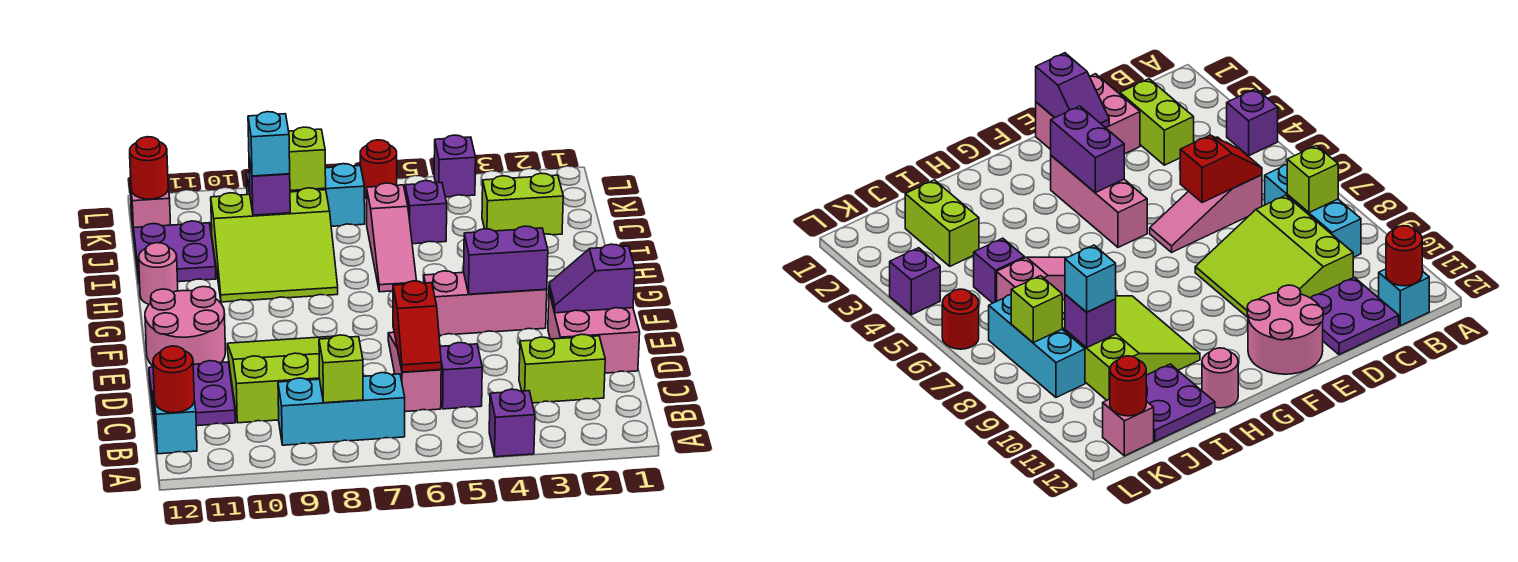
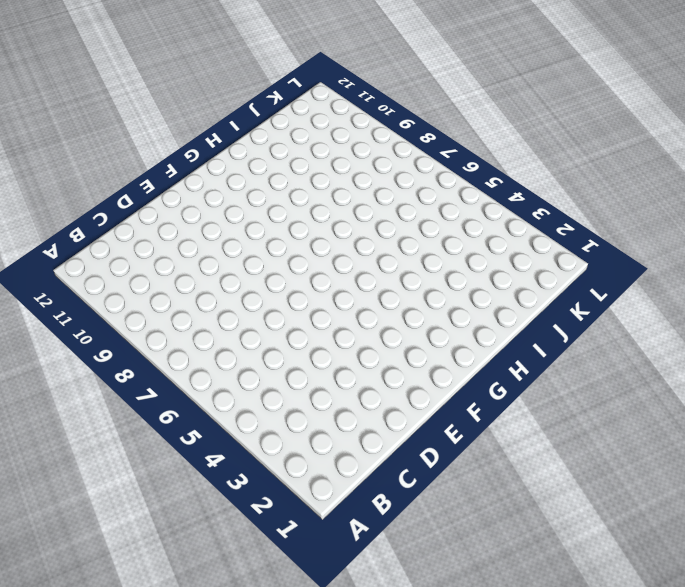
none -> purple brick A4 level 1
none -> cyan brick B7:B9 level 1
none -> cyan brick B12 level 1
none -> lime brick C2:C3 level 1

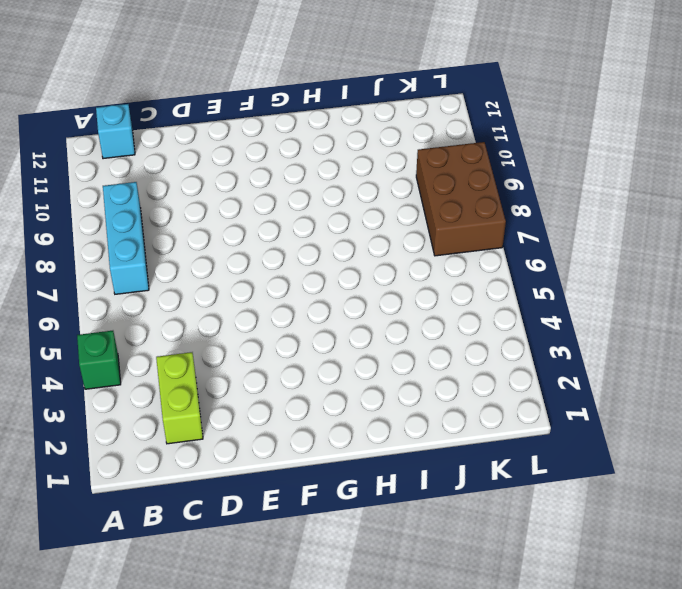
green brick A4 level 1 -> purple brick A4 level 1
brown brick K7:L9 level 1 -> cyan brick K7:K9 level 1
none -> purple brick C5 level 1
none -> pink slope C6:E6 level 1 top C
none -> lime slope C8:E10 level 1 top C
none -> purple plate C11:D12 level 1

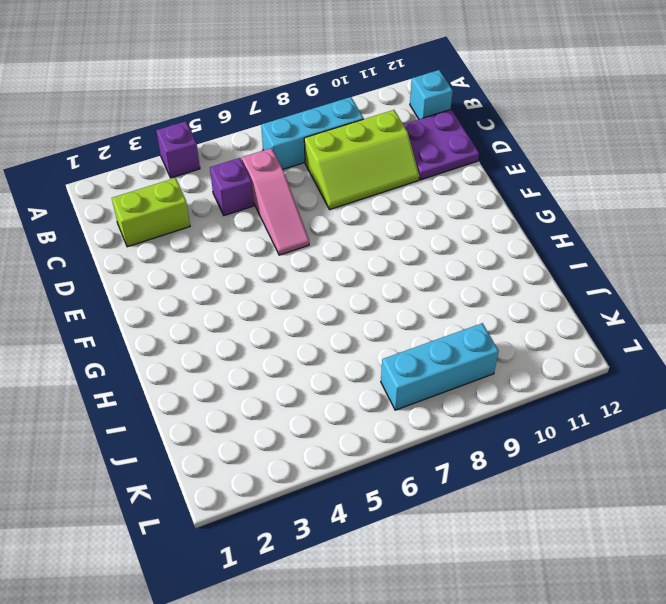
lime slope C8:D10 level 1 top C -> lime slope C8:E10 level 1 top C
none -> pink brick D1:E2 level 1
none -> pink round brick E11:F12 level 1
none -> pink brick F3:F5 level 1
none -> pink slope H6:J6 level 1 top J

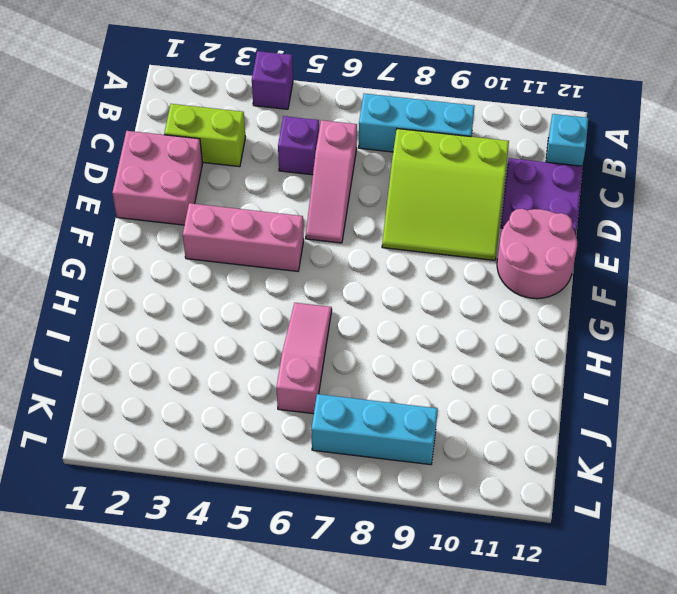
none -> lime slope H8:J10 level 1 top J
none -> pink round brick H12 level 1
none -> purple plate I11:J12 level 1
none -> lime brick J2:J3 level 1

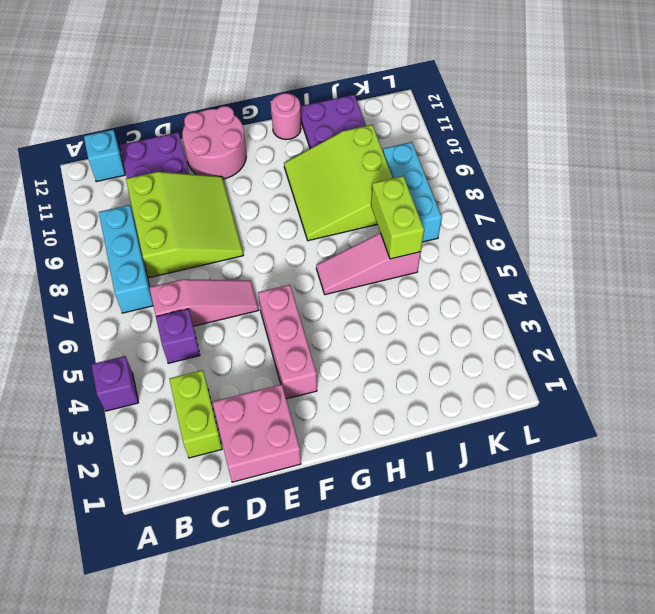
lime brick J6:J7 level 2 -> lime brick J2:J3 level 1
none -> purple brick J5 level 1
none -> pink brick K12 level 1
none -> purple brick L4 level 1
none -> red round brick L6 level 1

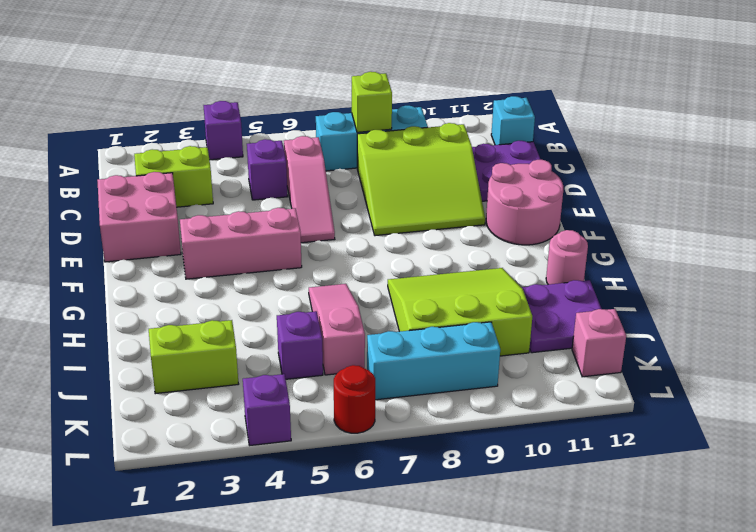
none -> red round brick B12 level 2
none -> red slope C6:D6 level 2 top D
none -> purple slope E1:E2 level 2 top 1
none -> purple brick F3:F4 level 2

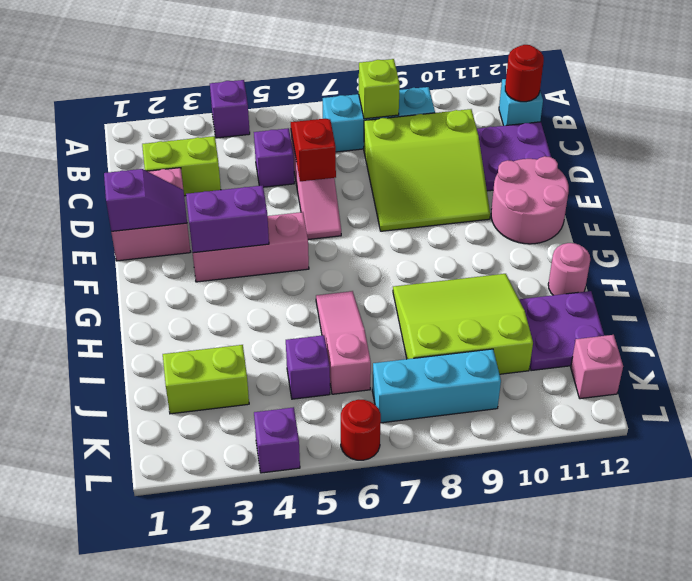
none -> purple brick J9 level 2
none -> lime brick K8 level 2
none -> red round brick K12 level 2
none -> cyan brick J9 level 3

